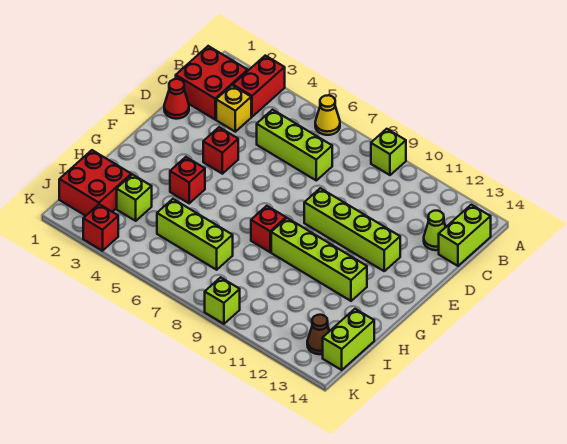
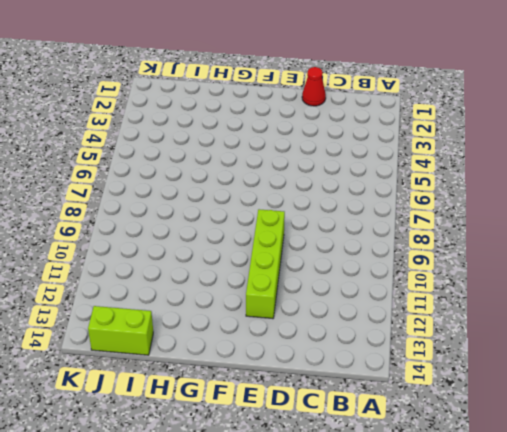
none -> red brick A3:B3 level 1
none -> yellow cone A6 level 1
none -> lime brick A9 level 1

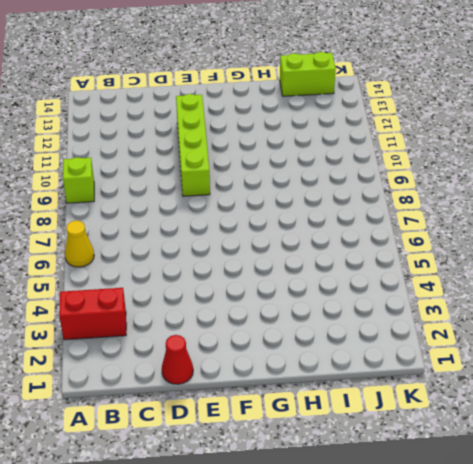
none -> red brick B1:C2 level 1
none -> lime brick B14:C14 level 1
none -> yellow brick C3 level 1

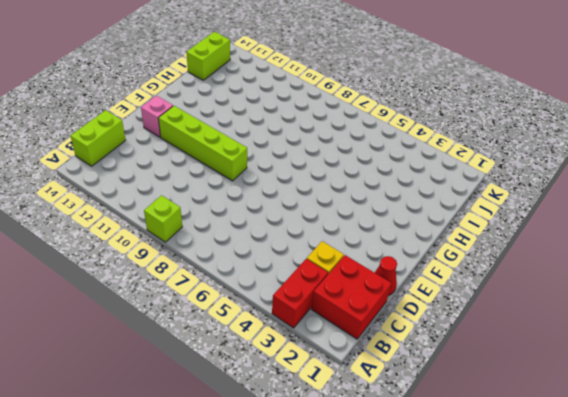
pink brick E13 level 1 -> none
none -> yellow cone A6 level 1
none -> lime brick C5:C7 level 1
none -> lime cone C13 level 1

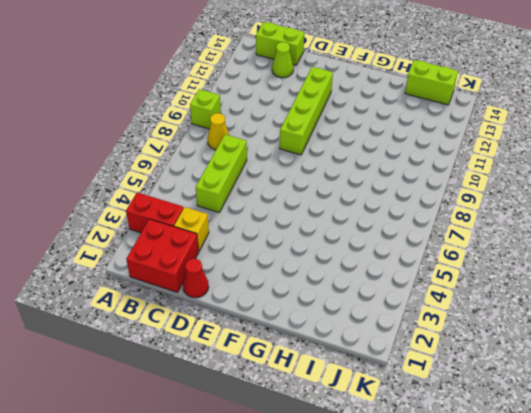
yellow cone B8 level 1 -> yellow cone A6 level 1
none -> red brick E4 level 1
none -> red brick G4 level 1
none -> red brick G8 level 1

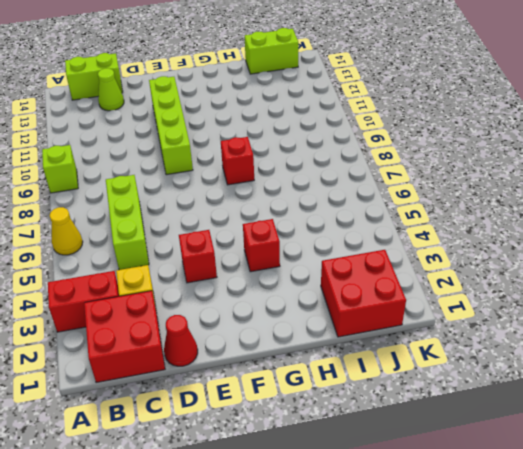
none -> lime brick G9:G12 level 1
none -> lime brick I3 level 1
none -> lime brick I5:I7 level 1

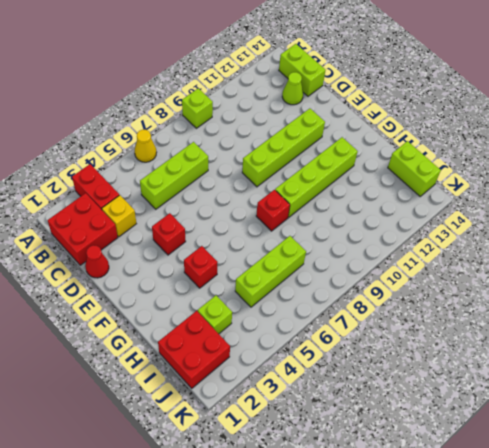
none -> brown cone J13 level 1
none -> red brick K3 level 1
none -> lime brick K9 level 1

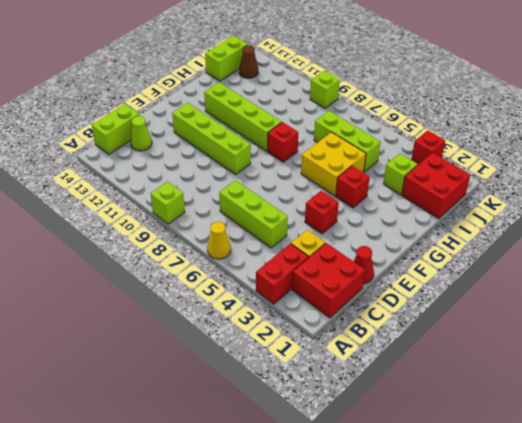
yellow brick G5:H6 level 1 -> none

